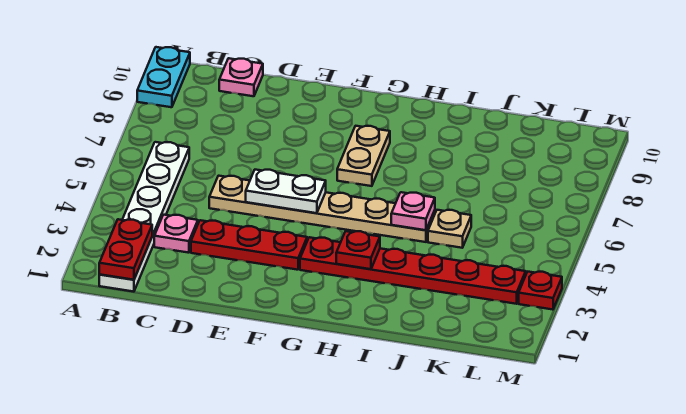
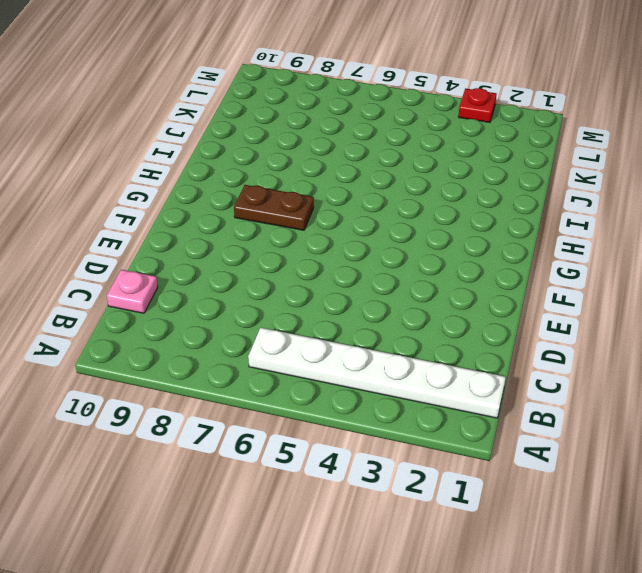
brown plate G7:G8 level 1 -> tan plate G7:G8 level 1
none -> cyan plate A9:A10 level 1
none -> pink plate C3 level 1
none -> red plate D3:F3 level 1

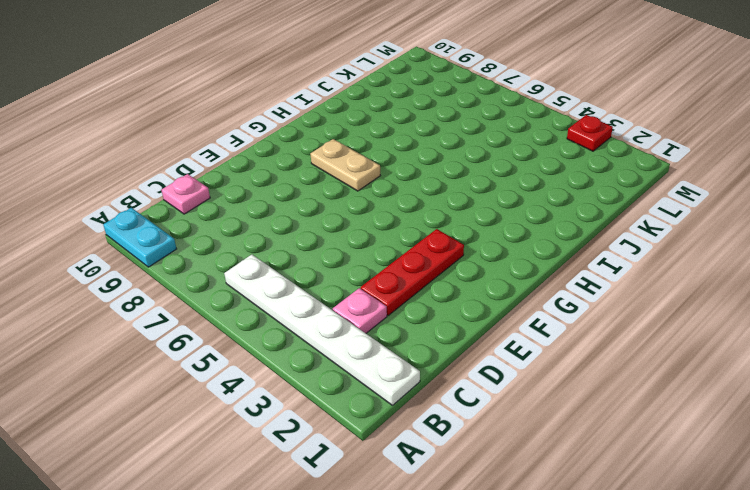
none -> tan plate D5:I5 level 1
none -> red plate G3:L3 level 1
none -> tan plate J5 level 1

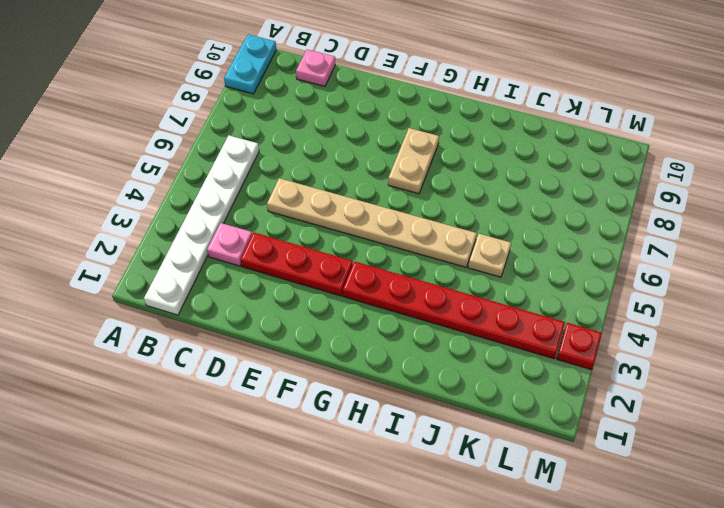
none -> red plate B1:B2 level 2
none -> white plate E5:F5 level 2
none -> red plate H3 level 2

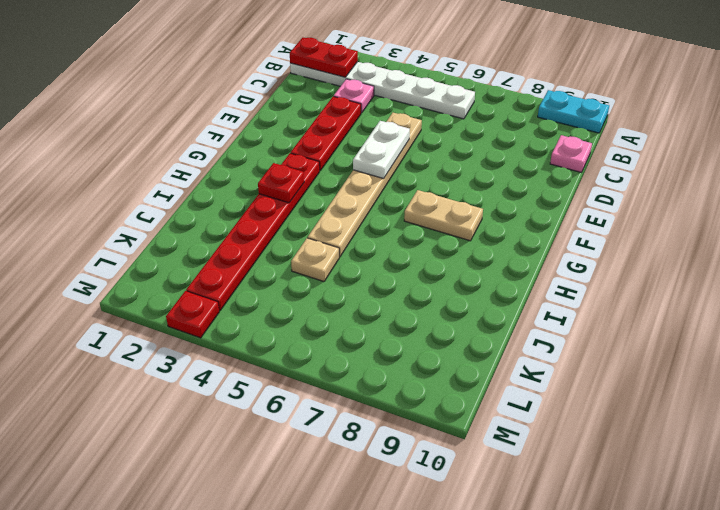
none -> pink plate I5 level 2

